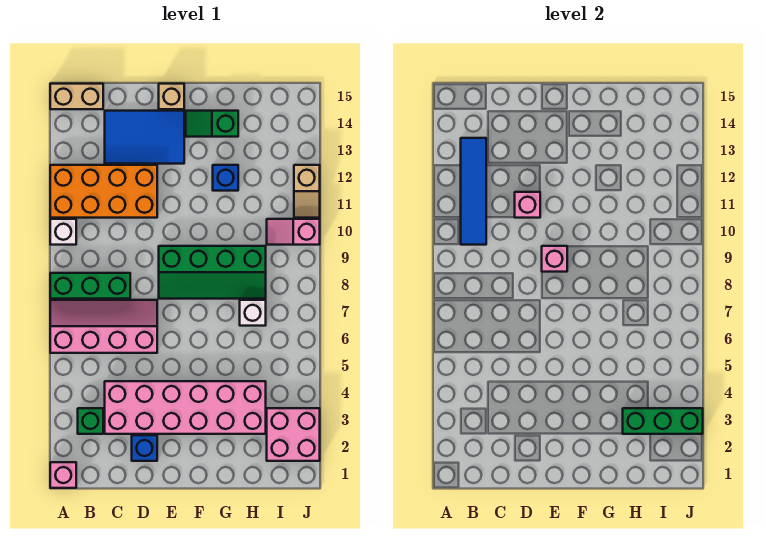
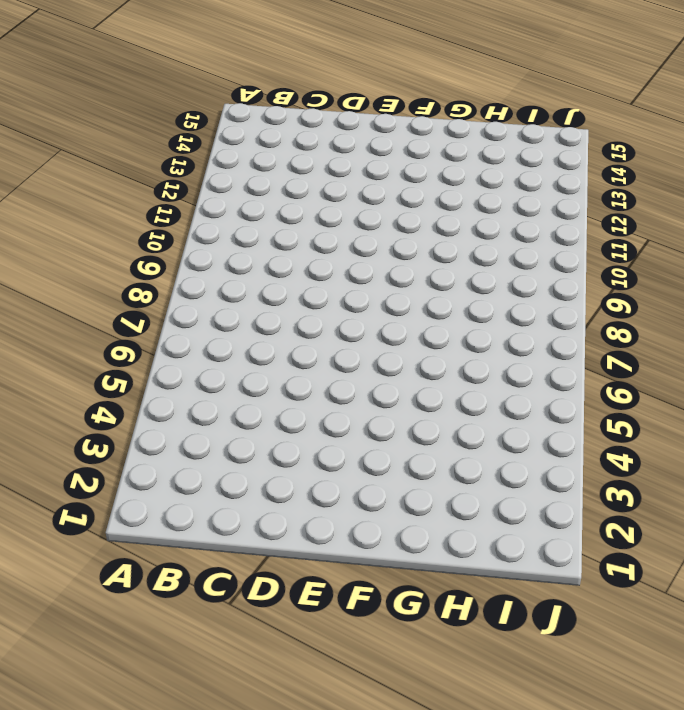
none -> pink brick A1 level 1
none -> pink slope A6:D7 level 1 top 6
none -> green brick A8:C8 level 1

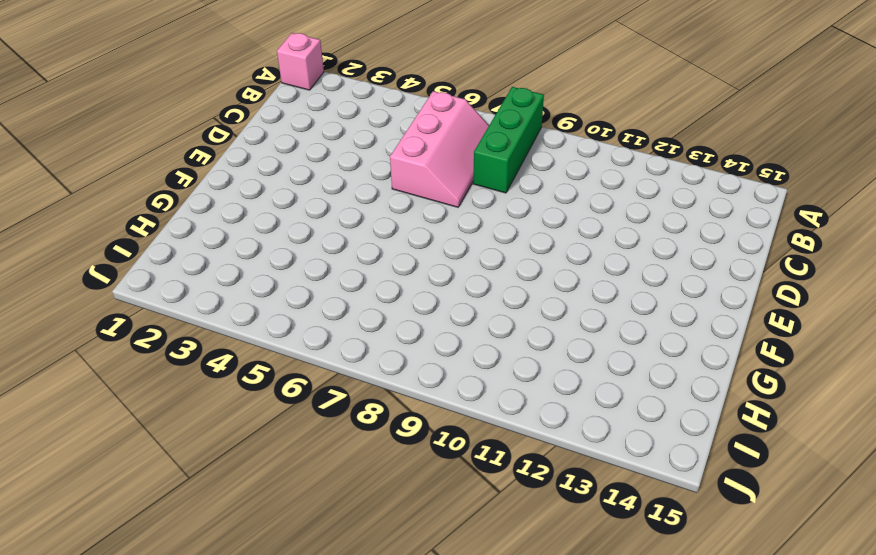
pink slope B6:D7 level 1 top 6 -> pink slope A6:D7 level 1 top 6
none -> white brick A10 level 1
none -> orange brick A11:D12 level 1
none -> tan brick A15:B15 level 1

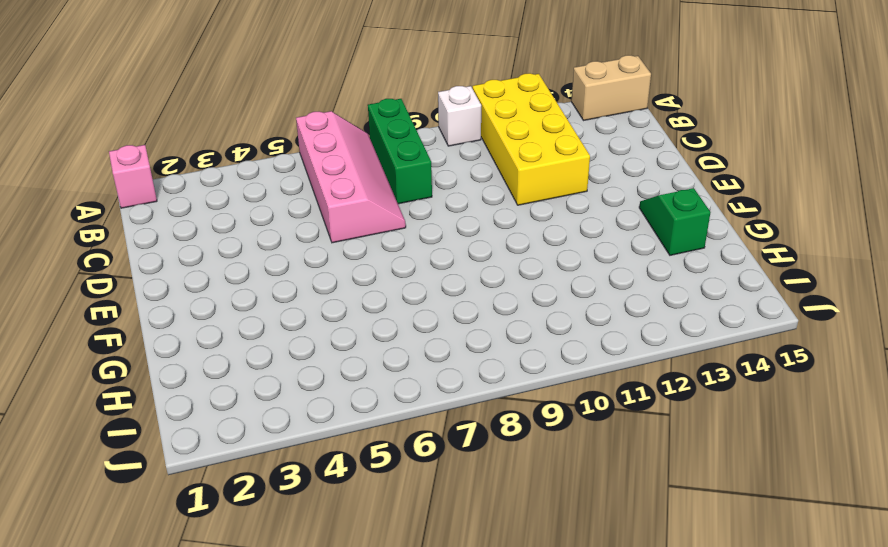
yellow brick A11:D12 level 1 -> orange brick A11:D12 level 1
tan brick A14:A15 level 1 -> tan brick A15:B15 level 1
none -> green brick B3 level 1
none -> pink brick C3:H4 level 1
none -> blue tile C13:E14 level 1

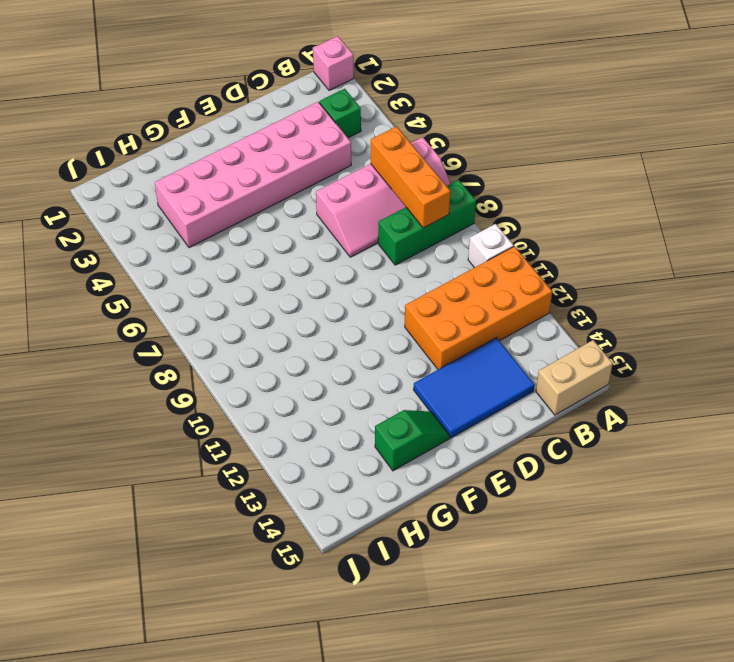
orange brick B6:B8 level 2 -> none
none -> blue brick D2 level 1
none -> green slope E8:H9 level 1 top 9
none -> tan brick E15 level 1

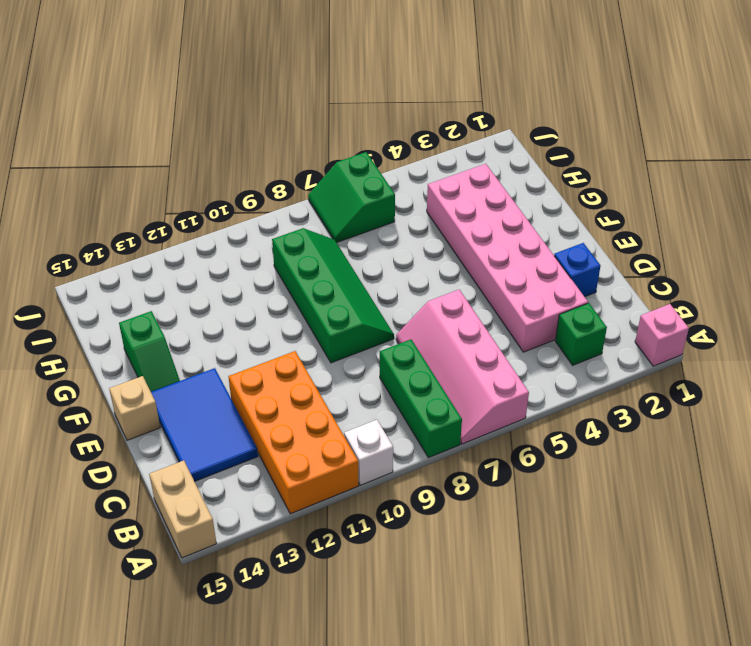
green slope I6:J7 level 1 top 6 -> none
none -> blue brick G12 level 1
none -> white brick H7 level 1
none -> pink brick I2:J3 level 1

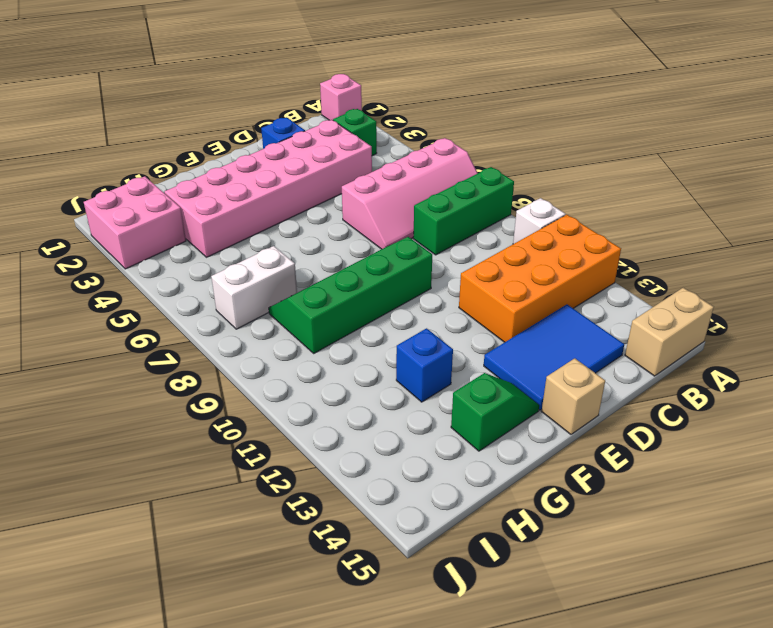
white brick H7:I7 level 1 -> white brick H7 level 1
none -> pink slope I10:J10 level 1 top J
none -> tan slope J11:J12 level 1 top 12
none -> blue tile B10:B13 level 2

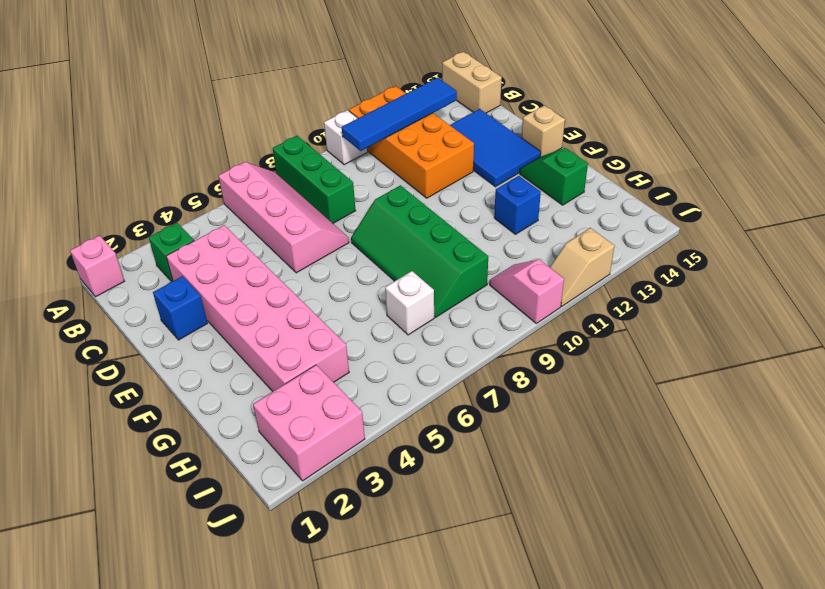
none -> pink brick D11 level 2
none -> pink brick E9 level 2
none -> green brick H3:J3 level 2

